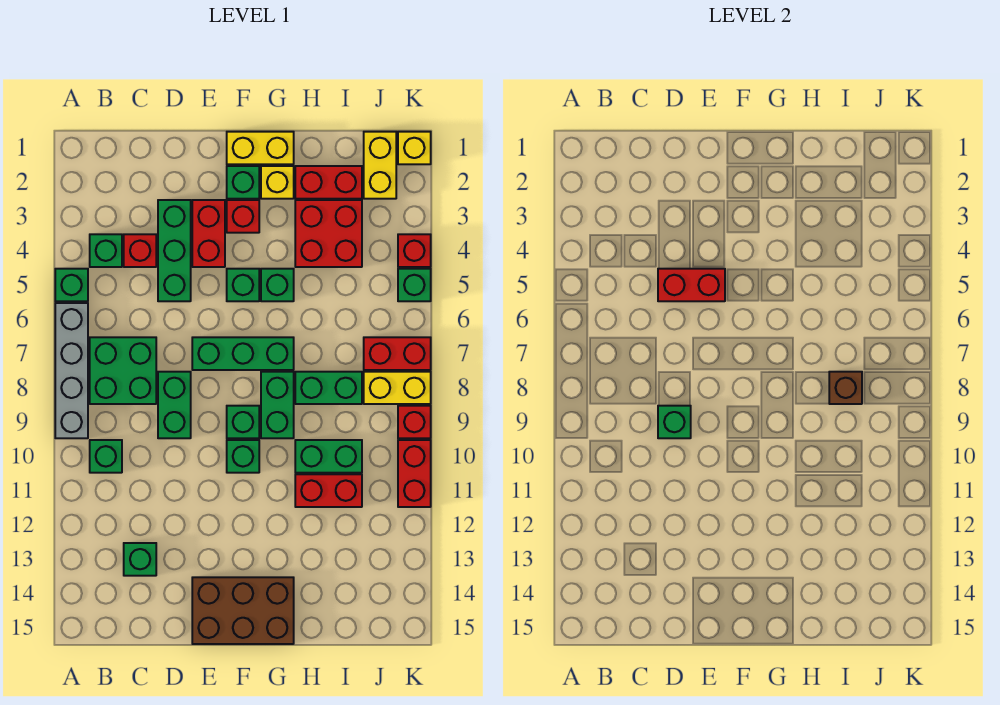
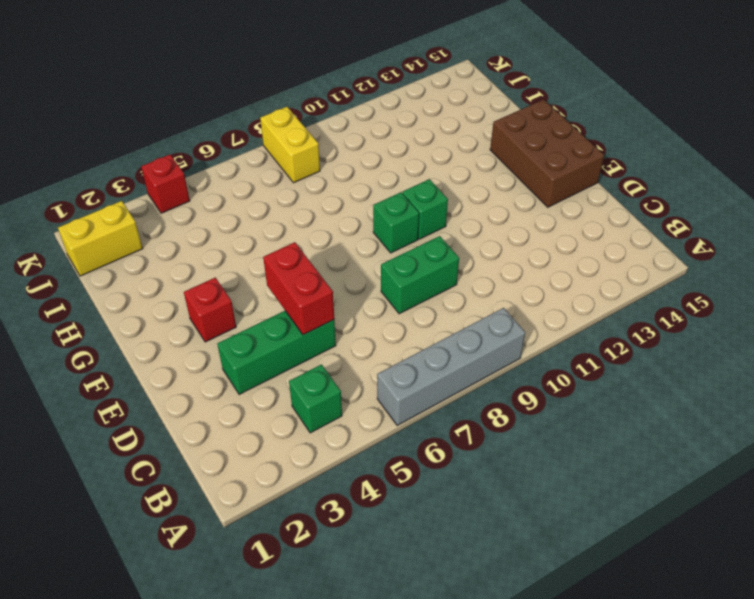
none -> green brick A5 level 1
none -> green brick B7:C8 level 1
none -> green brick B10 level 1
none -> red brick C4 level 1

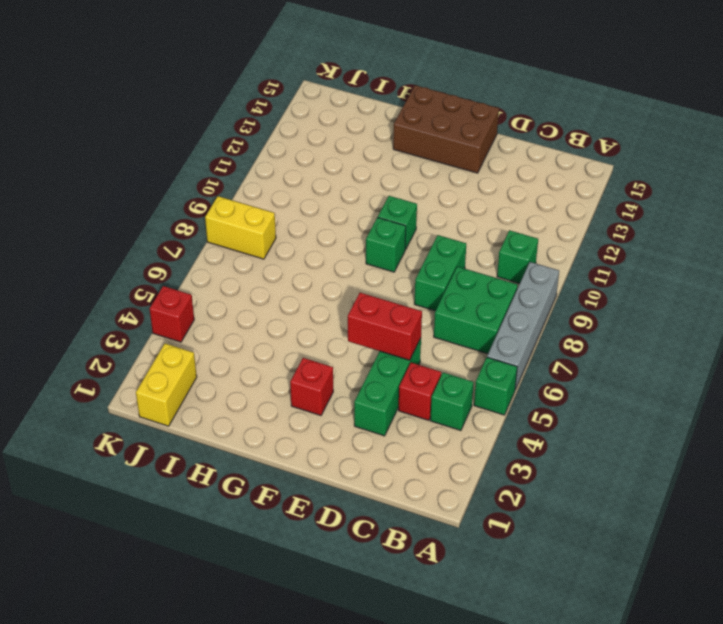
none -> green brick C13 level 1
none -> red brick E3:E4 level 1
none -> green brick E7:G7 level 1
none -> yellow brick F1:G1 level 1

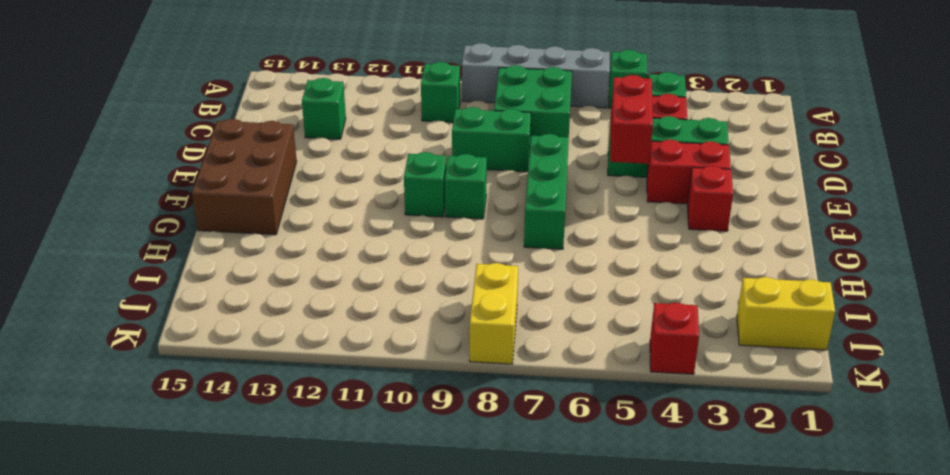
none -> yellow brick F1:G1 level 1
none -> green brick F2 level 1
none -> green brick F5 level 1
none -> yellow brick G2 level 1

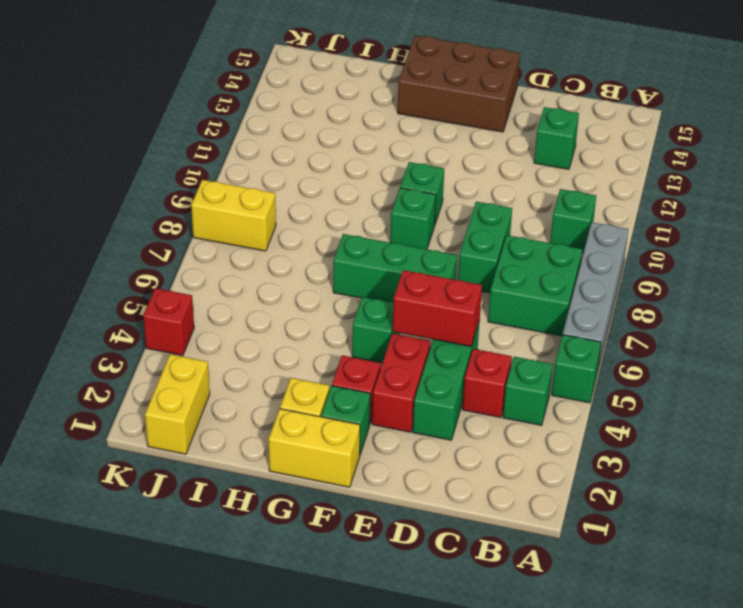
none -> green brick G5 level 1
none -> green brick G8:G9 level 1
none -> red brick H2:I2 level 1
none -> red brick H3:I4 level 1

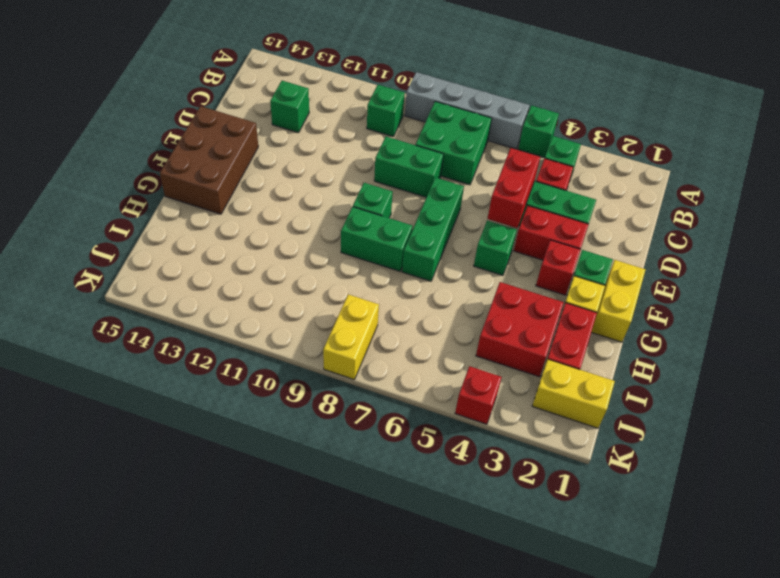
none -> green brick F10 level 1
none -> green brick G5 level 1
none -> green brick H8:I8 level 1
none -> green brick H10:I10 level 1

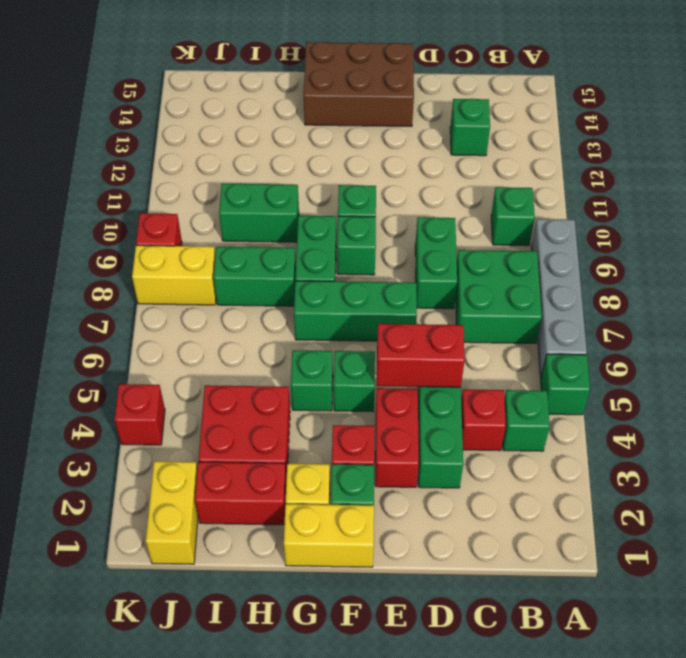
none -> red brick H11:I11 level 1
none -> red brick J7:K7 level 1
none -> yellow brick K1 level 1
none -> green brick K5 level 1

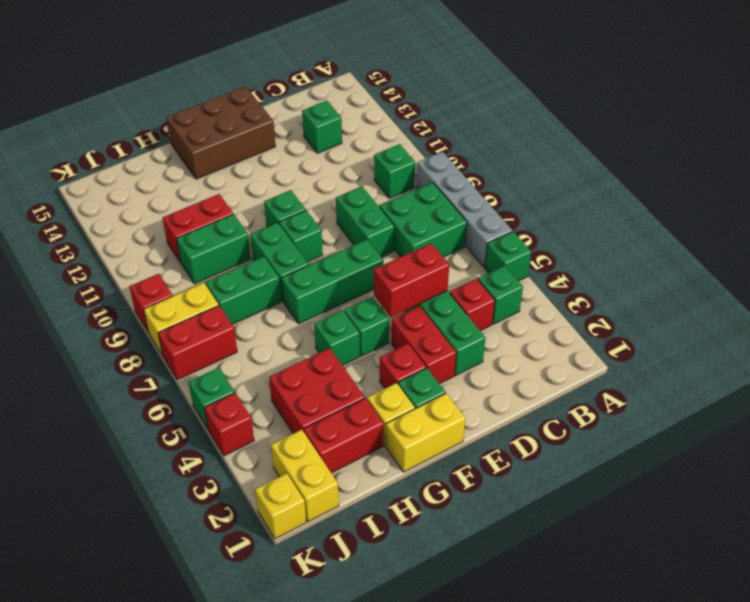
none -> red brick K10:K11 level 1
none -> green brick D9 level 2
none -> brown brick I8 level 2

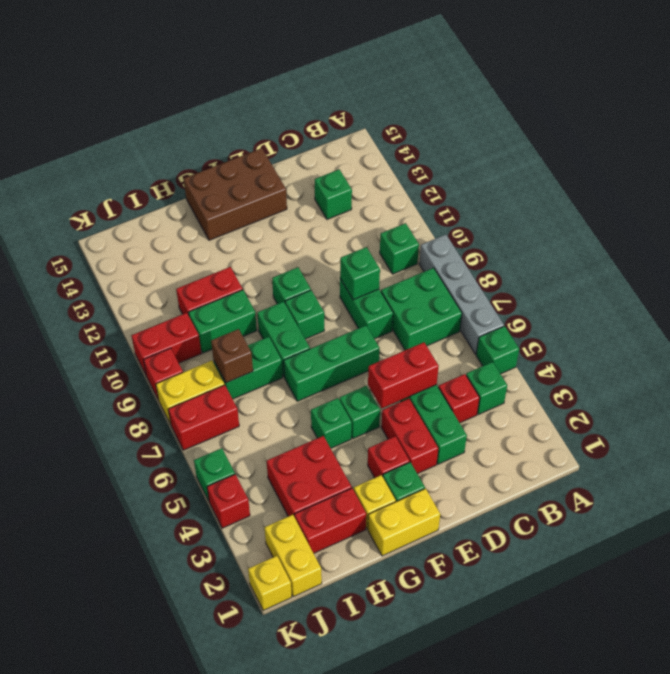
red brick J10:K10 level 1 -> red brick K10:K11 level 1

